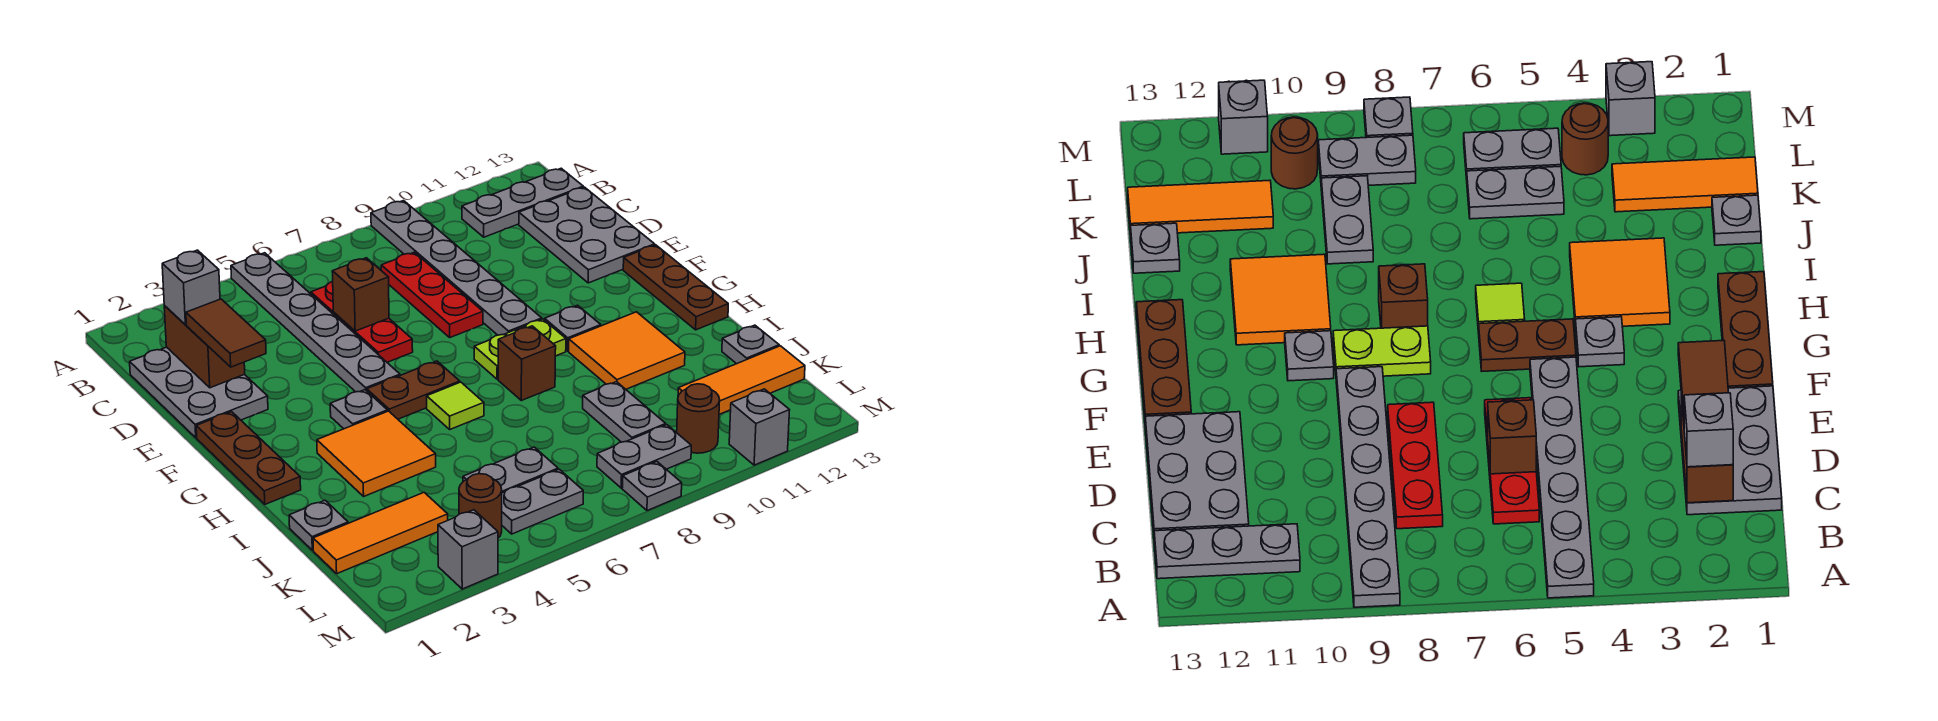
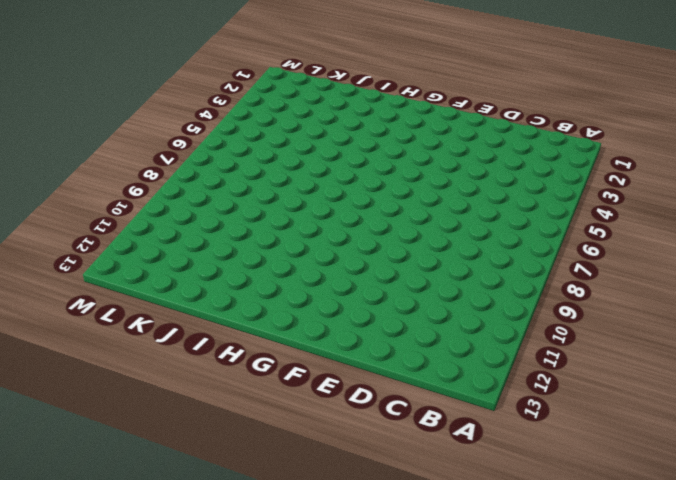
none -> grey plate A5:F5 level 1
none -> grey plate A9:F9 level 1
none -> grey plate B11:B13 level 1
none -> grey plate C1:E2 level 1

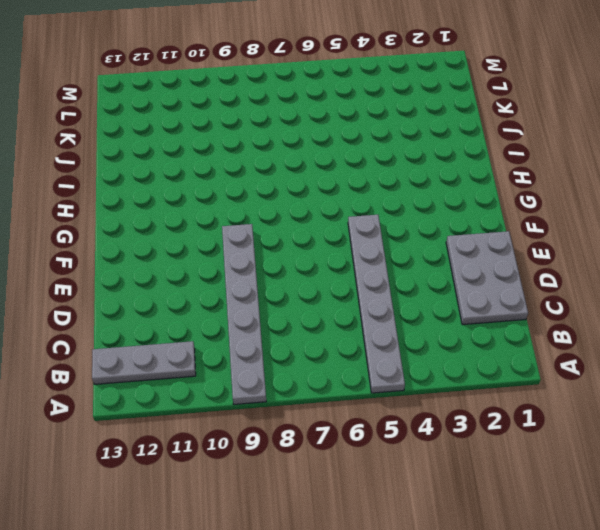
none -> red plate C6:E6 level 1
none -> red plate C8:E8 level 1
none -> grey plate C12:E13 level 1
none -> brown plate F1:H1 level 1

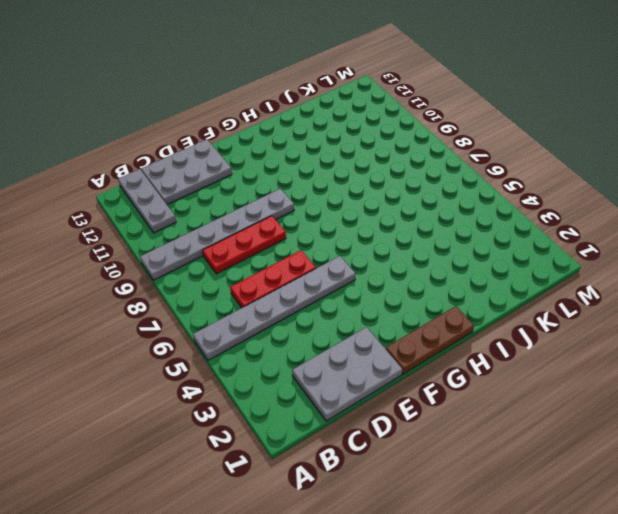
none -> brown plate F13:H13 level 1
none -> grey plate G4 level 1
none -> brown plate G5:G6 level 1
none -> lime plate G8:G9 level 1

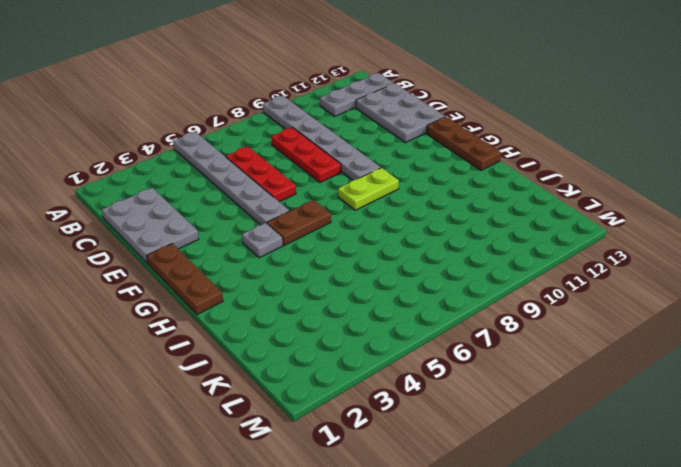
none -> grey plate G10 level 1
none -> orange tile H3:I4 level 1
none -> lime tile H6 level 1
none -> brown brick H8 level 1

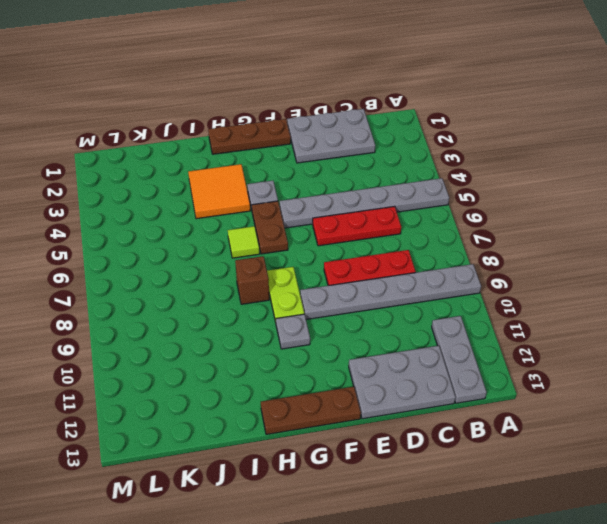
none -> orange tile H10:I11 level 1
none -> grey plate J1 level 1
none -> grey plate J9:K9 level 1
none -> grey plate J13 level 1

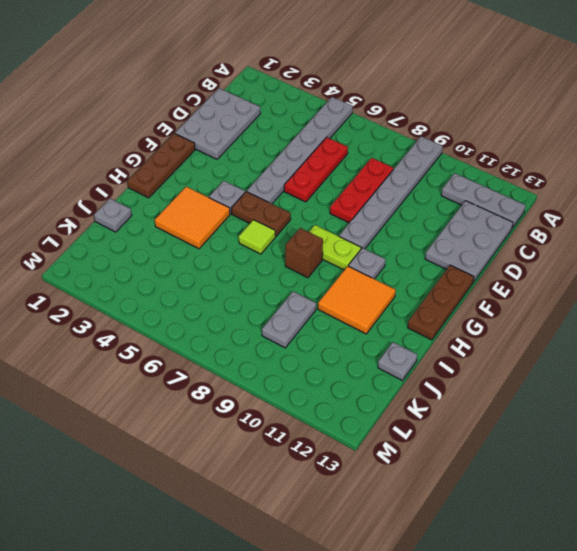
none -> orange tile K1:K3 level 1
none -> grey plate K5:K6 level 1
none -> orange tile K11:K13 level 1
none -> brown round brick L4 level 1

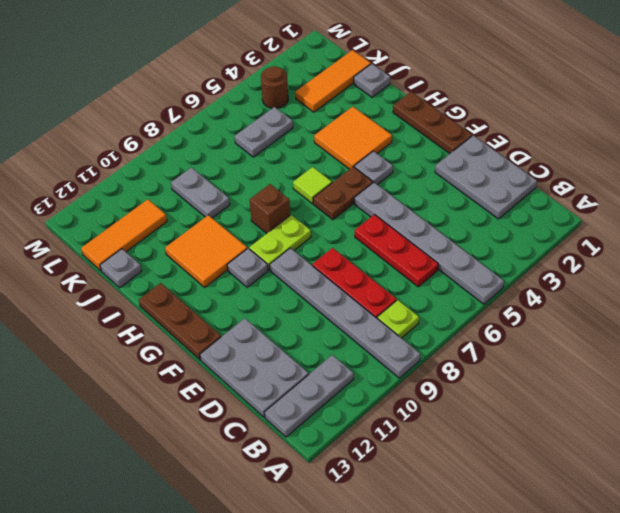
lime plate B8 level 1 -> none
none -> grey plate L5:L6 level 1
none -> grey plate L8:L9 level 1
none -> brown round brick L10 level 1
none -> grey brick M3 level 1

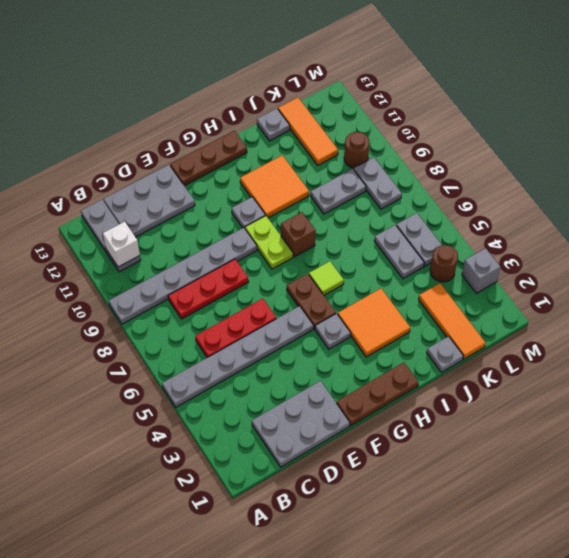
white brick B11 level 2 -> none
none -> grey plate M8 level 1
none -> grey brick M11 level 1
none -> brown brick C2:D2 level 2
none -> brown brick D6 level 2

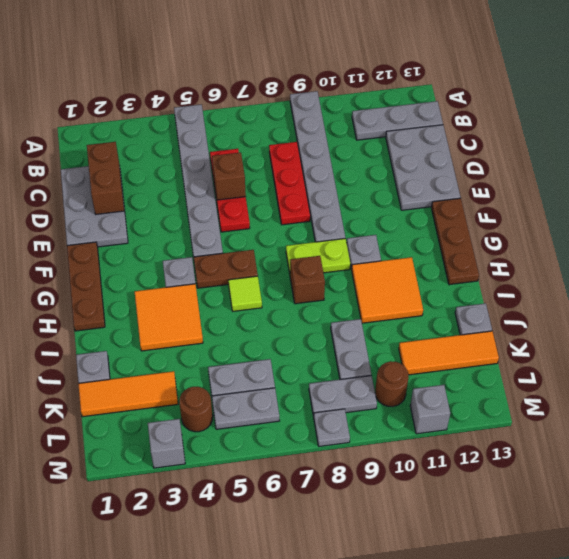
none -> grey brick C2 level 3
none -> brown tile D2:E2 level 3

